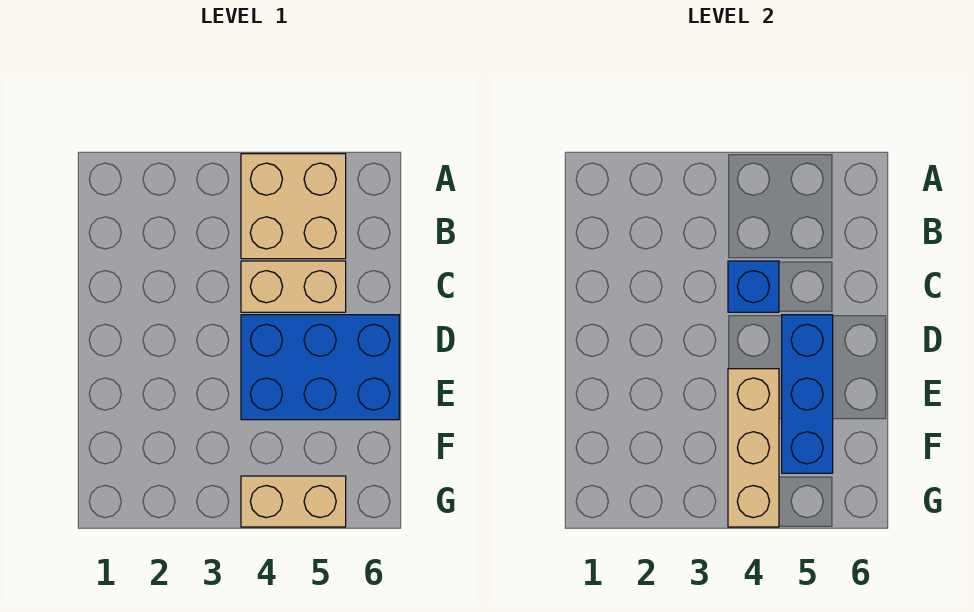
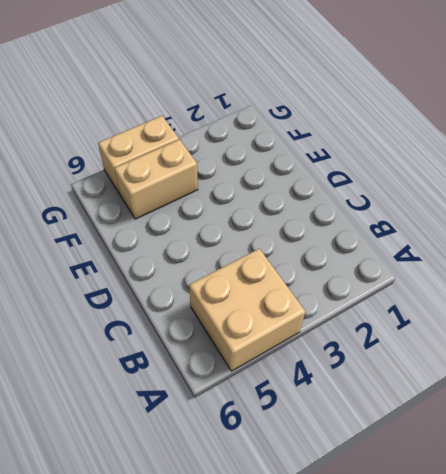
tan brick F4:F5 level 1 -> tan brick C4:C5 level 1
none -> blue brick D4:E6 level 1
none -> blue brick C4 level 2

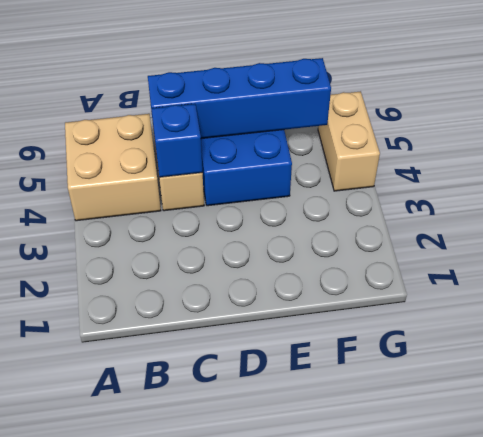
blue brick C5:F5 level 2 -> blue brick D5:F5 level 2
none -> tan brick E4:G4 level 2

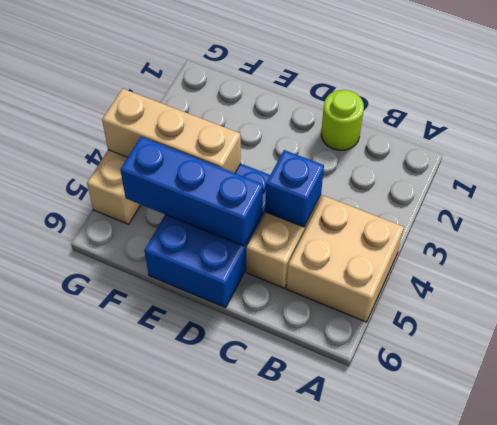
lime round brick C1 level 1 -> none

